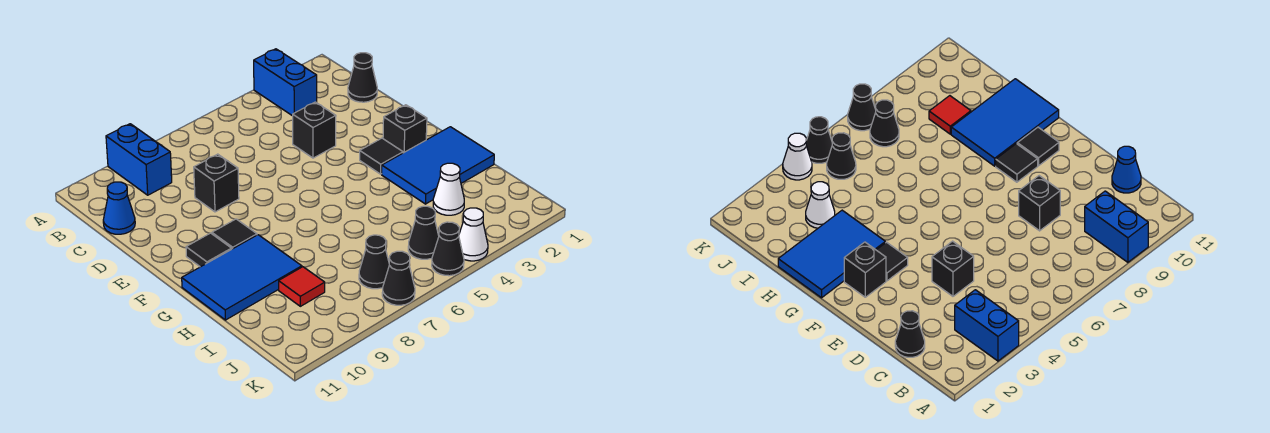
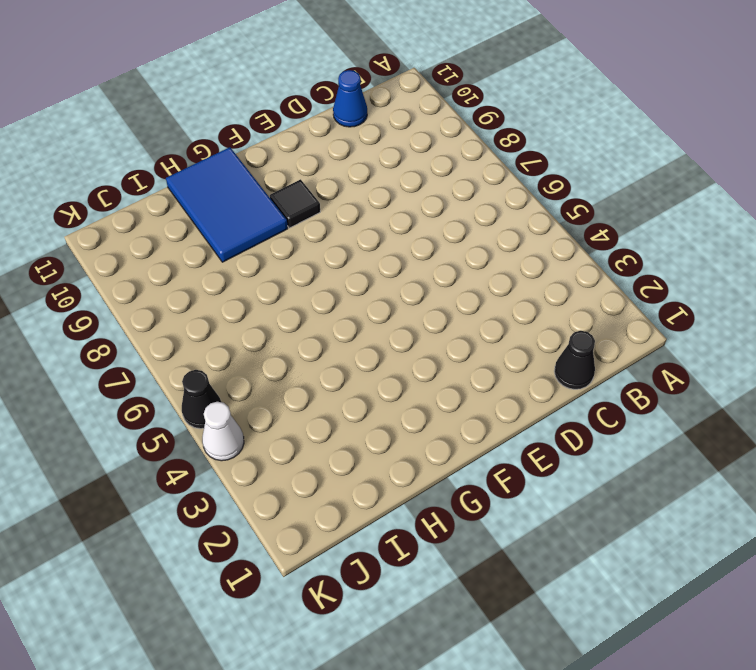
none -> blue brick A3:B3 level 1
none -> blue brick A9:B9 level 1
none -> black brick D4 level 1

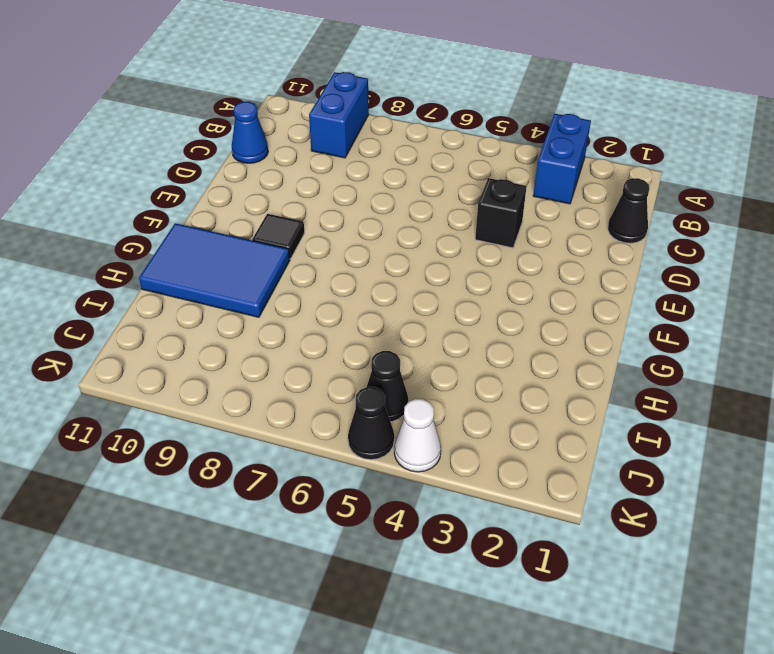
none -> black brick D8 level 1
none -> black brick F2 level 1
none -> black tile F3 level 1

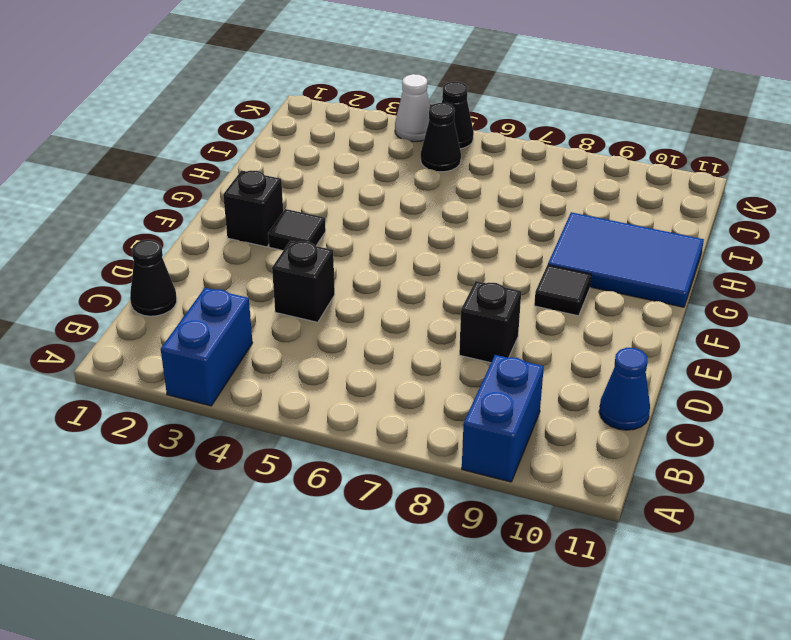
none -> black tile F10 level 1
none -> blue tile G1:H3 level 1
none -> white cone I3 level 1

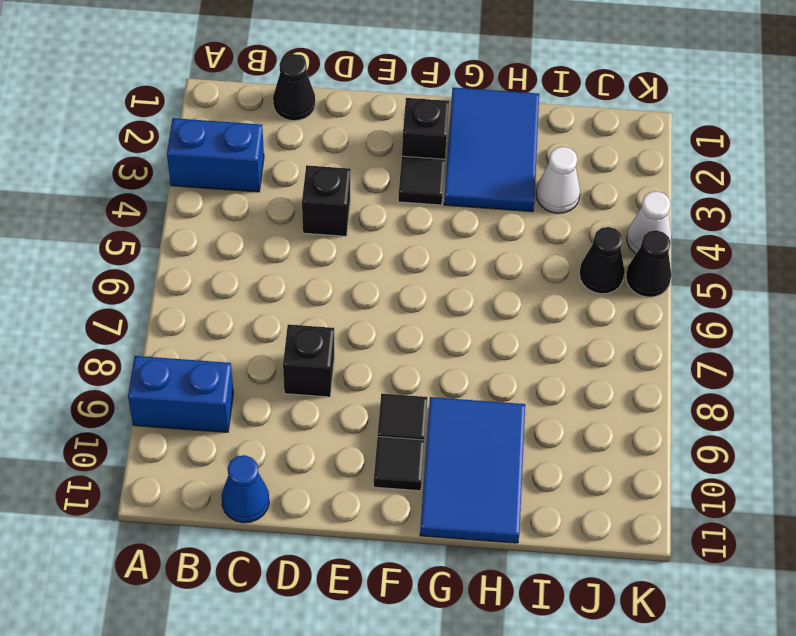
none -> red tile I9 level 1
none -> black cone J7 level 1
none -> black cone K7 level 1

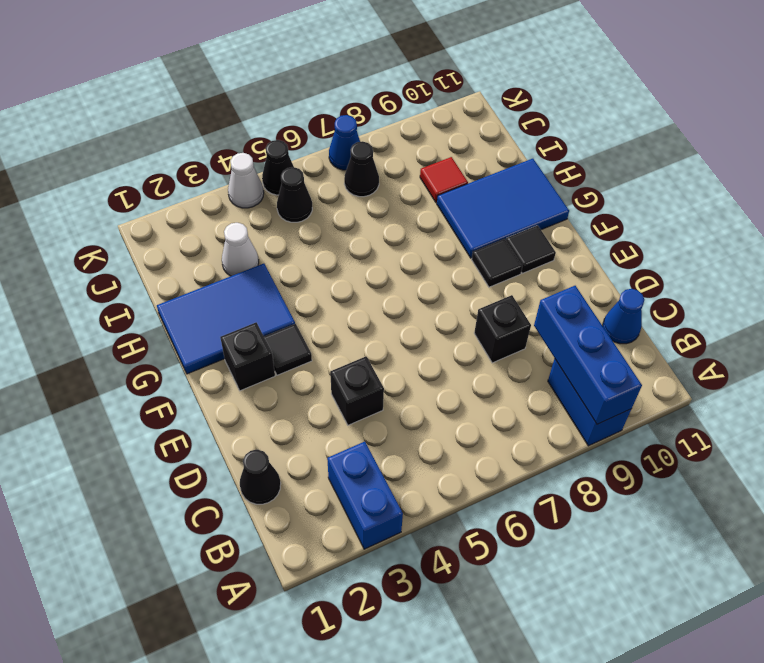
blue brick A9:C9 level 2 -> none
blue cone K7 level 1 -> black cone K7 level 1

